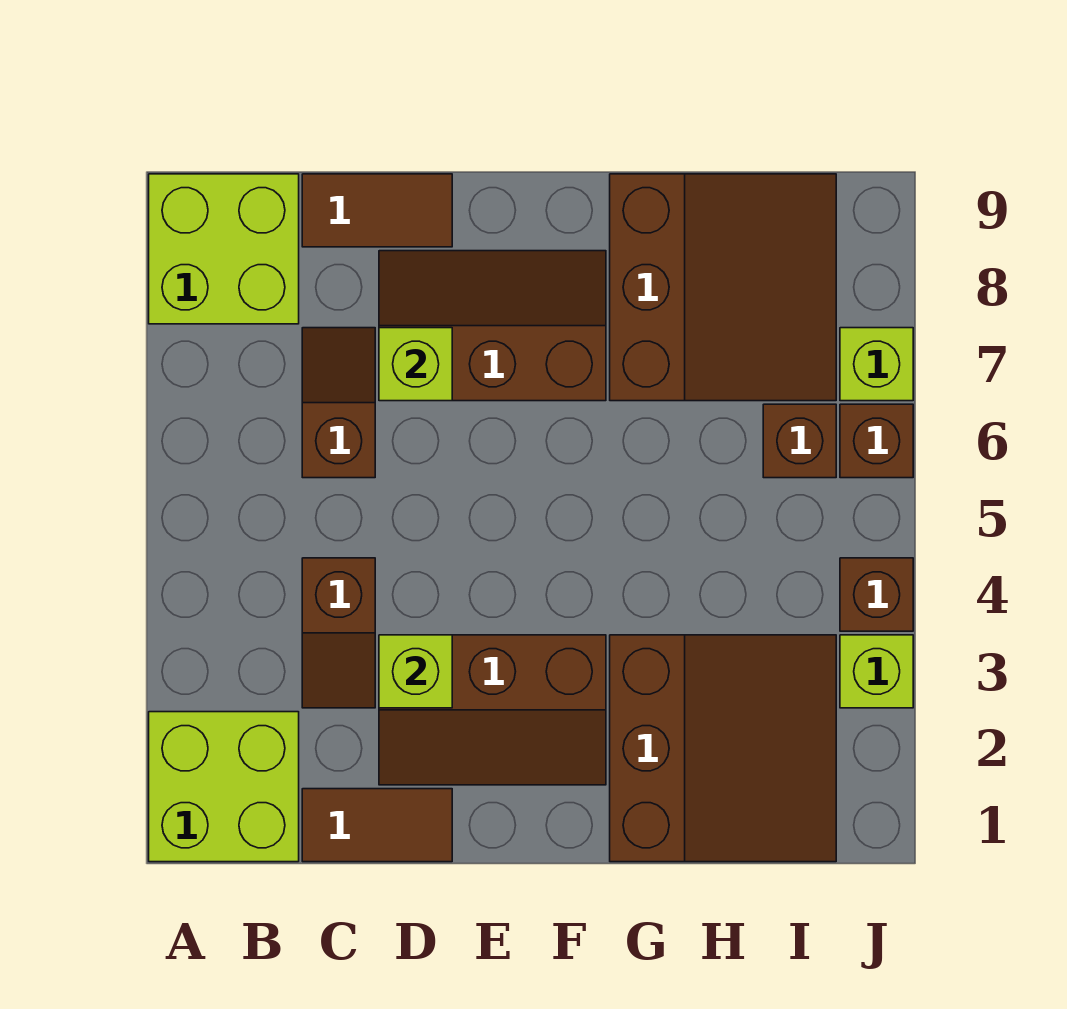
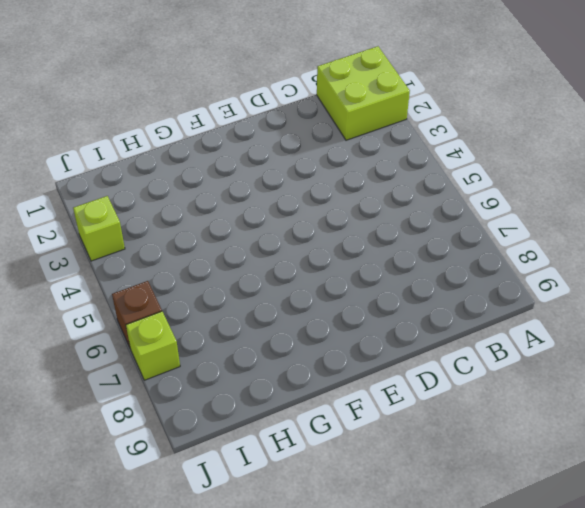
none -> lime brick A8:B9 level 1
none -> brown tile C1:D1 level 1
none -> brown slope C3:C4 level 1 top 4

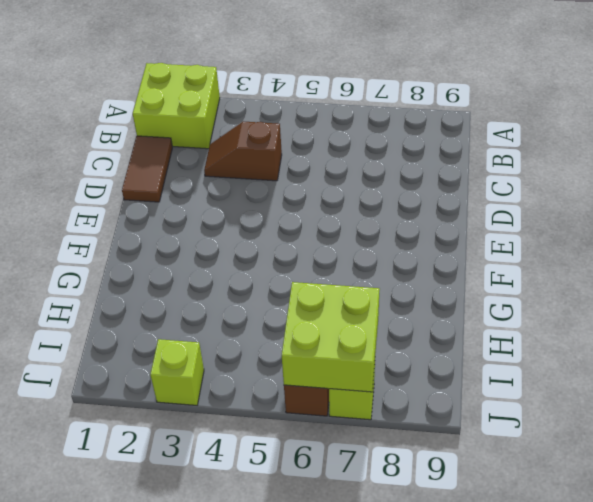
lime brick I6:J7 level 2 -> lime brick A8:B9 level 1
none -> brown slope C6:C7 level 1 top 6
none -> brown tile C9:D9 level 1
none -> brown slope D2:F3 level 1 top 3

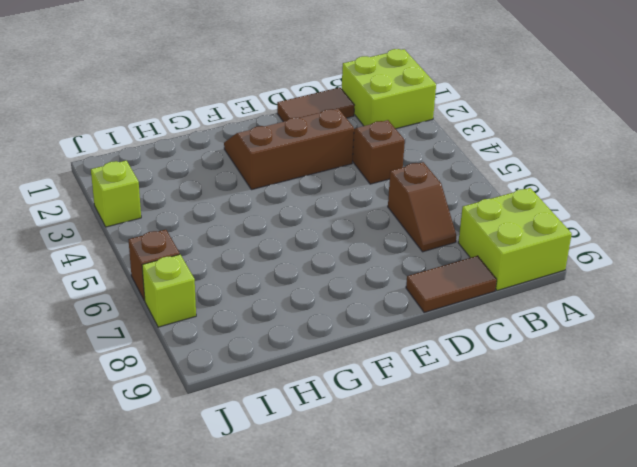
none -> brown slope D7:F8 level 1 top 7
none -> brown slope G1:I3 level 1 top G
none -> brown slope G7:I9 level 1 top G

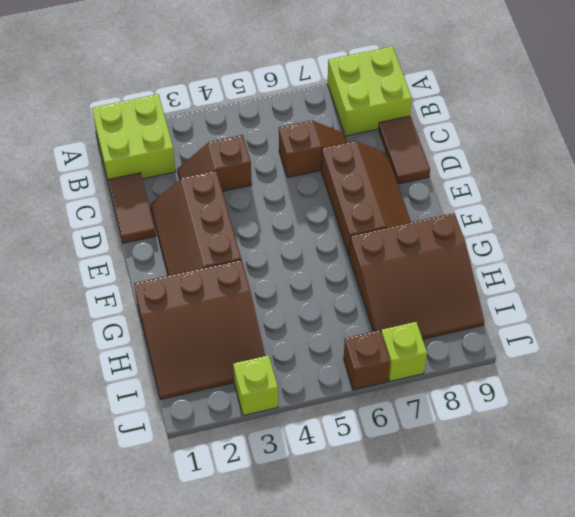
none -> brown brick I6 level 1
none -> brown brick J4 level 1
none -> lime brick D3 level 2

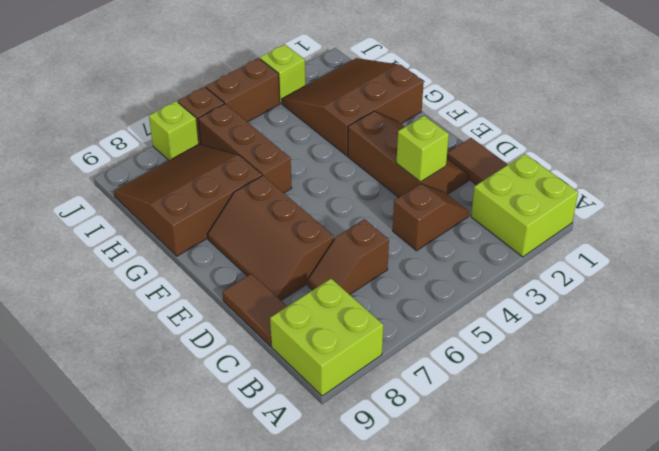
brown brick G6:I6 level 1 -> brown brick I6 level 1
brown brick J4:J5 level 1 -> brown brick J4 level 1
none -> lime brick D7 level 2

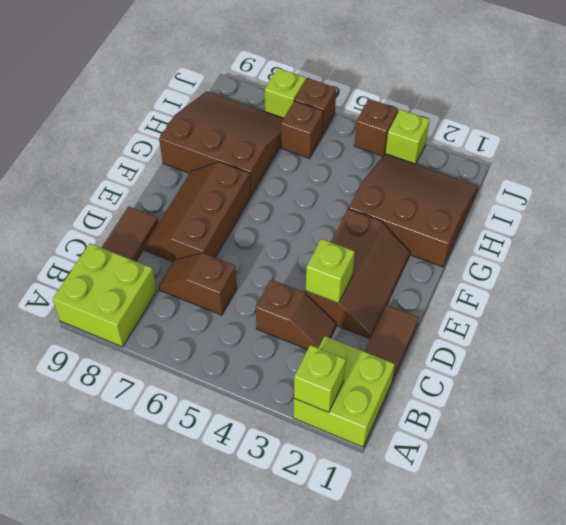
lime brick A2 level 2 -> lime brick D7 level 2

